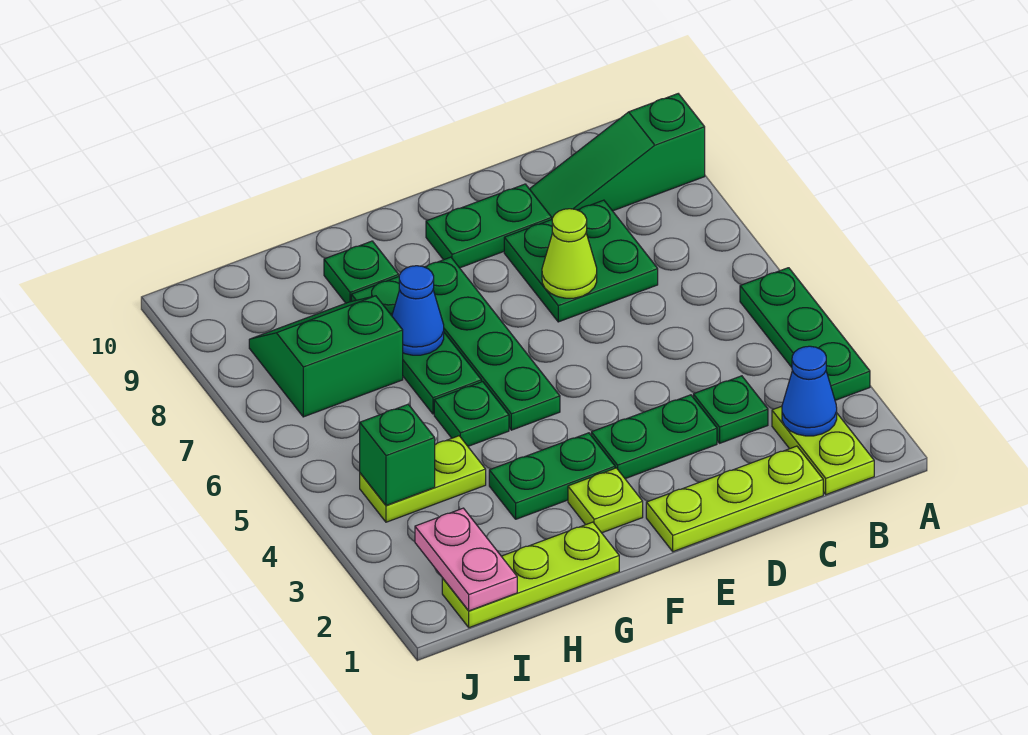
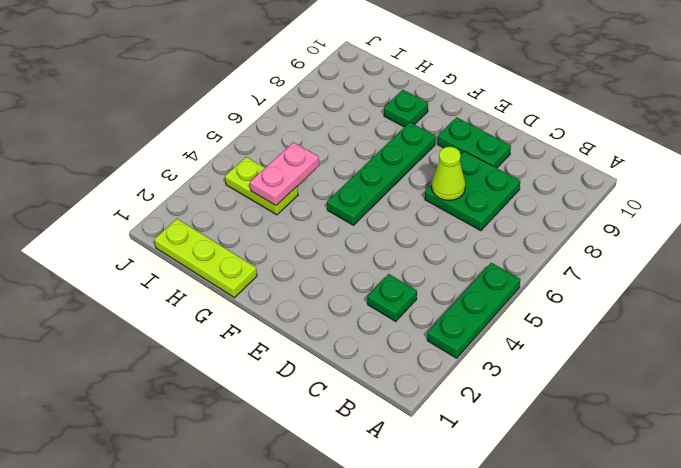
pink plate H4:H5 level 2 -> pink plate I1:I2 level 2
none -> green slope A9:C9 level 1 top A
none -> lime plate B1:B2 level 1
none -> lime plate C1:E1 level 1

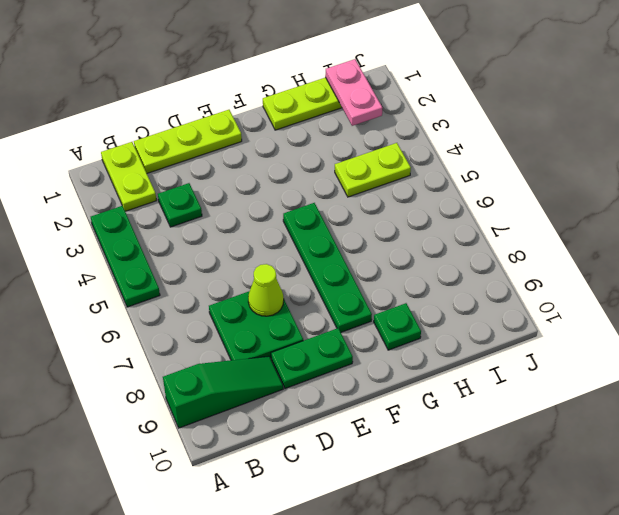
none -> green plate D3:E3 level 1
none -> lime plate F2 level 1
none -> green plate F3:G3 level 1

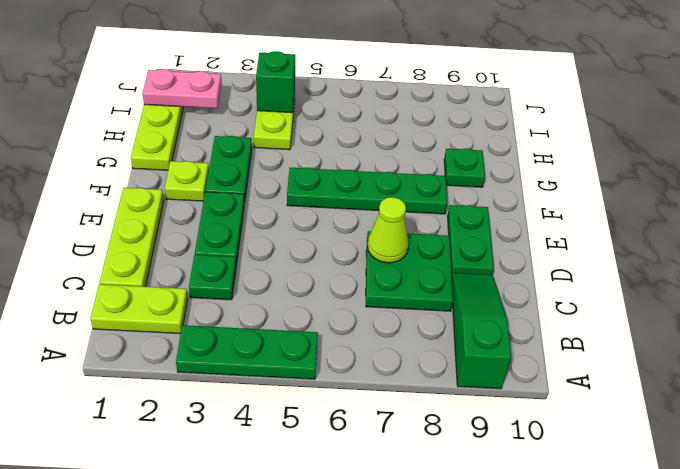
none -> green plate G5 level 1
none -> green plate G6:G8 level 1
none -> green slope H7:I8 level 1 top 7

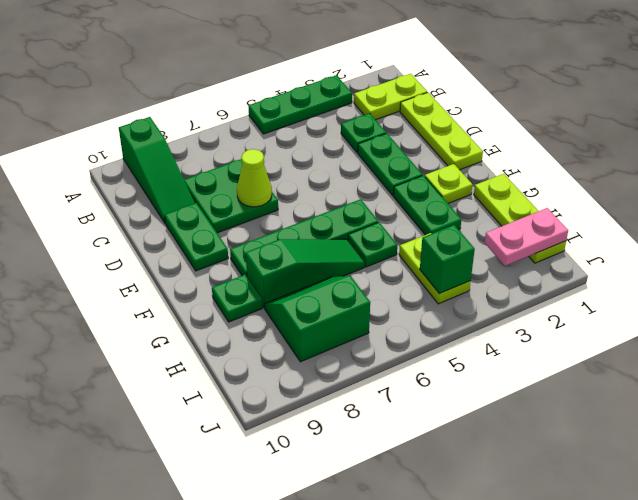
green slope G6:G8 level 1 top 8 -> green plate G6:G8 level 1
green slope H7:I8 level 1 top I -> green slope H7:I8 level 1 top 7
none -> blue cone B2 level 2
none -> blue cone G7 level 2

